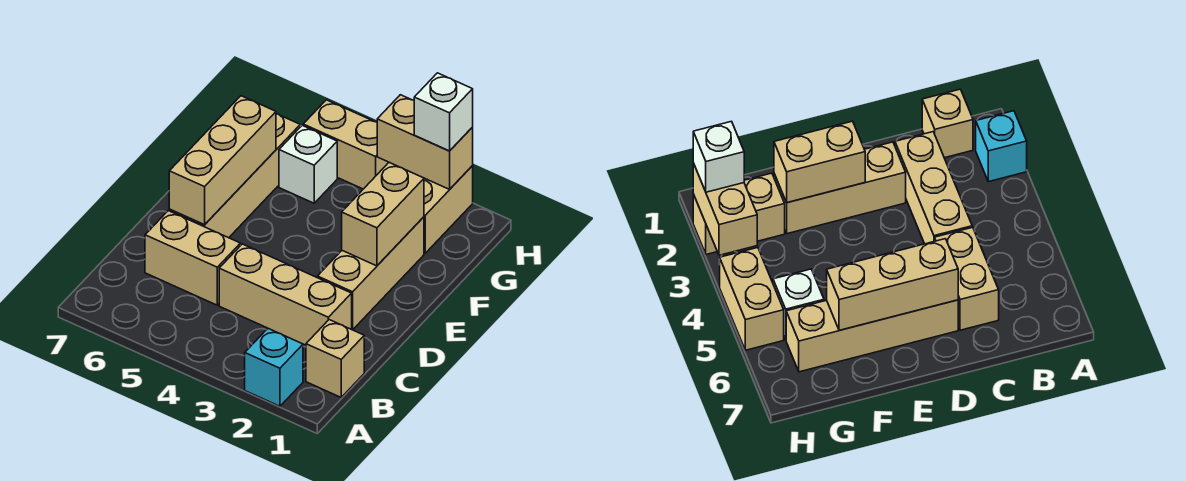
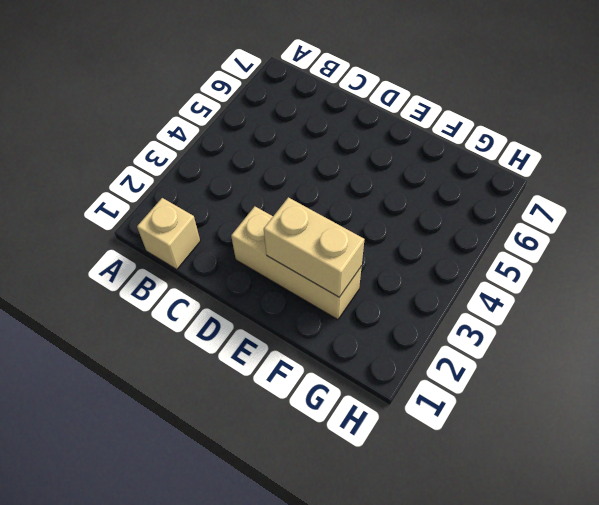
none -> cyan brick A2 level 1
none -> tan brick C2:C4 level 1
none -> tan brick C5:C6 level 1

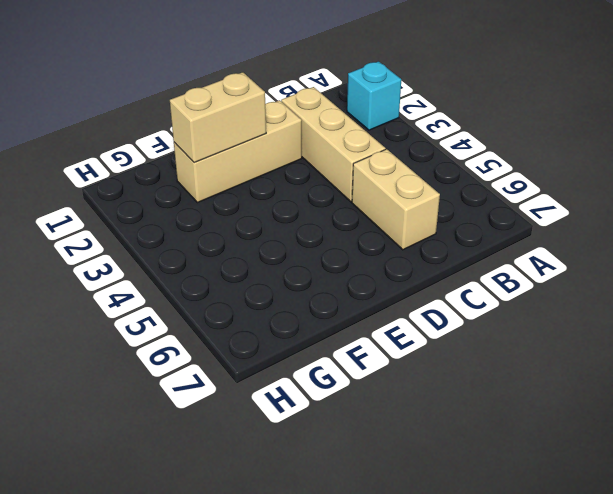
none -> tan brick B1 level 1
none -> tan brick D6:G6 level 1
none -> tan brick G2:H2 level 1

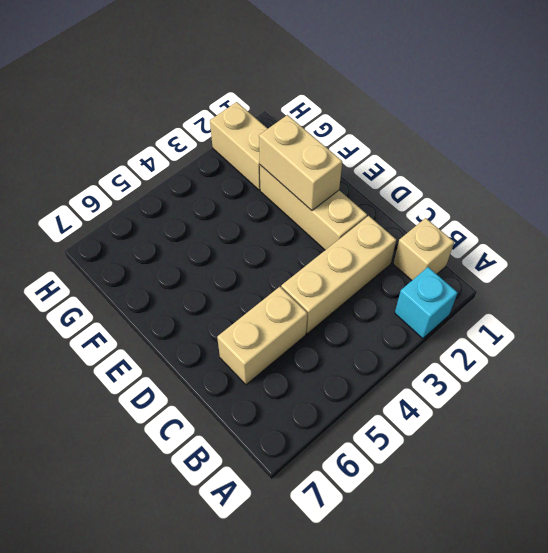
none -> tan brick D6:G6 level 1
none -> white brick G5 level 1
none -> tan brick H4:H5 level 1

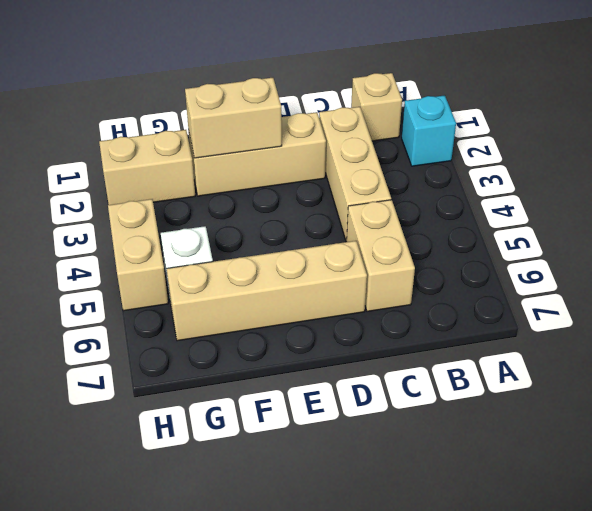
none -> tan brick D6:F6 level 2
none -> tan brick H2:H3 level 2
none -> white brick H2 level 3

